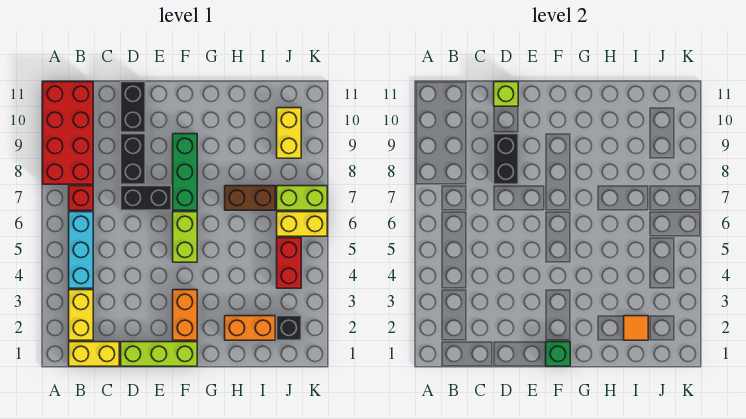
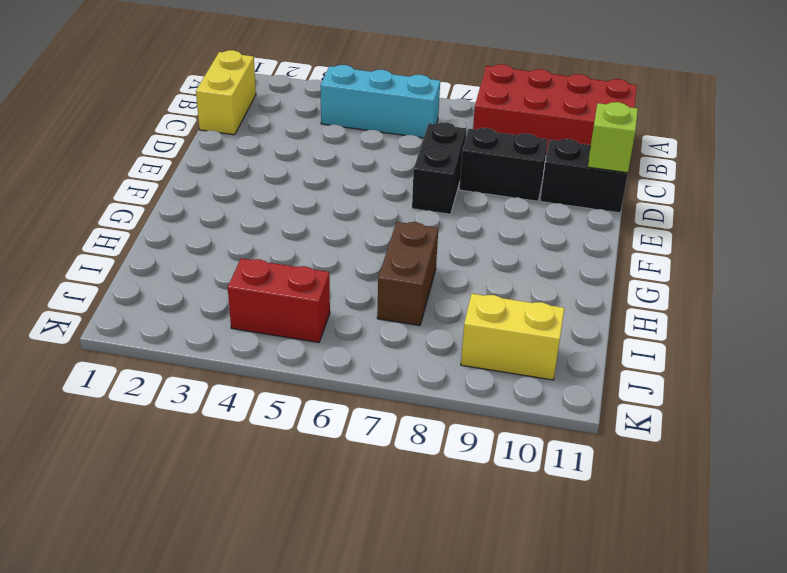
none -> yellow brick B2:B3 level 1
none -> red brick B7 level 1
none -> lime brick D1:F1 level 1

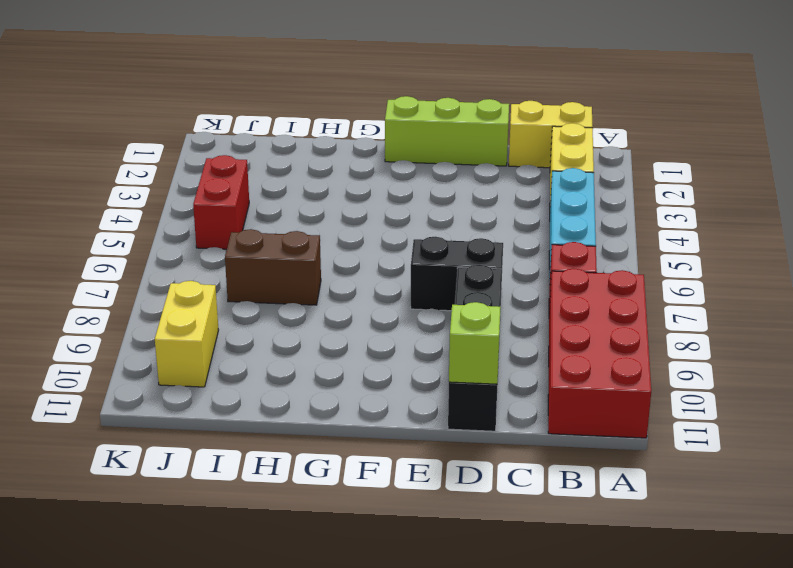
none -> orange brick F2:F3 level 1
none -> lime brick F5:F6 level 1
none -> green brick F7:F9 level 1

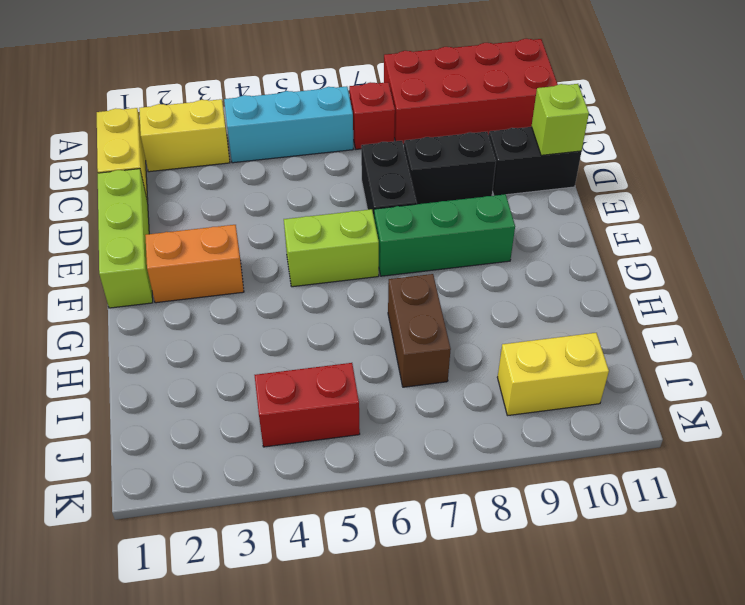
none -> orange brick H2:I2 level 1
none -> black brick J2 level 1
none -> yellow brick J6:K6 level 1

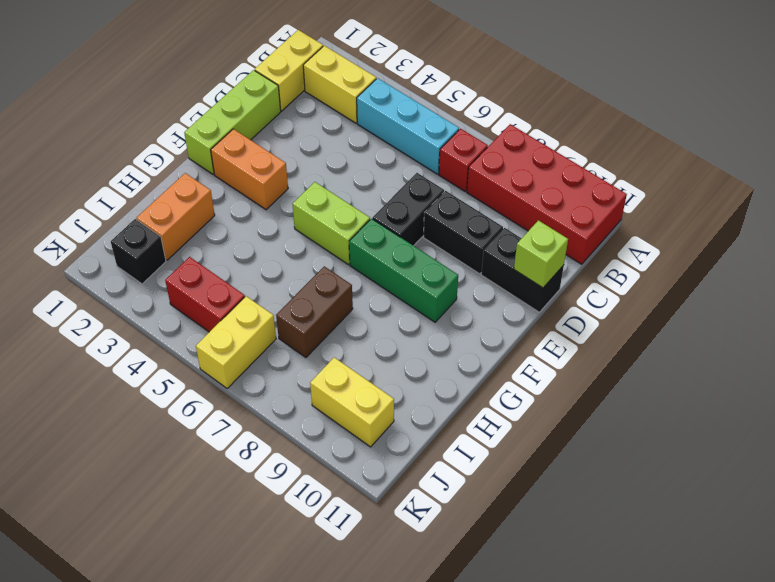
none -> lime brick J7:K7 level 1
none -> black brick D8:D9 level 2
none -> green brick F1 level 2

